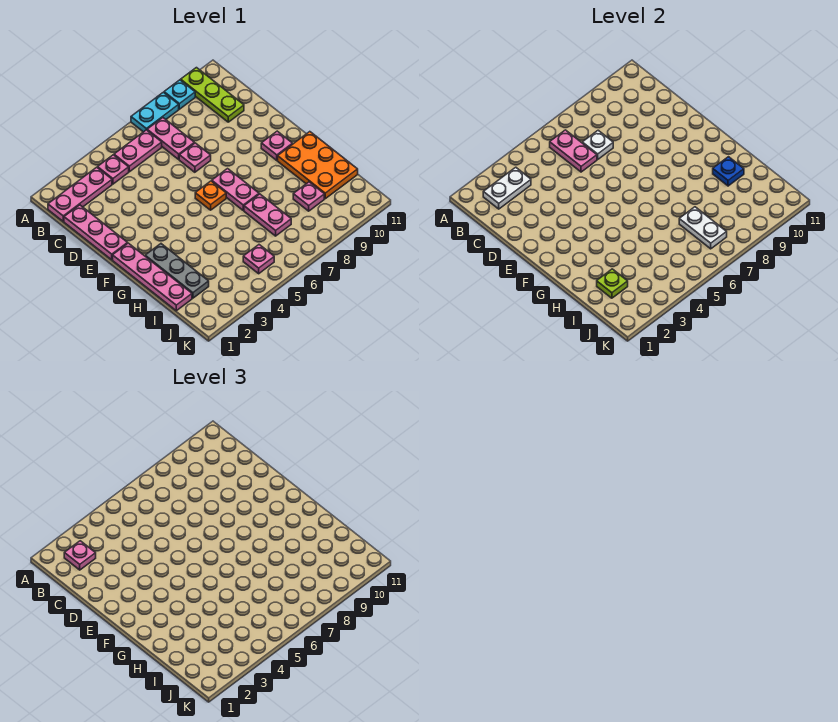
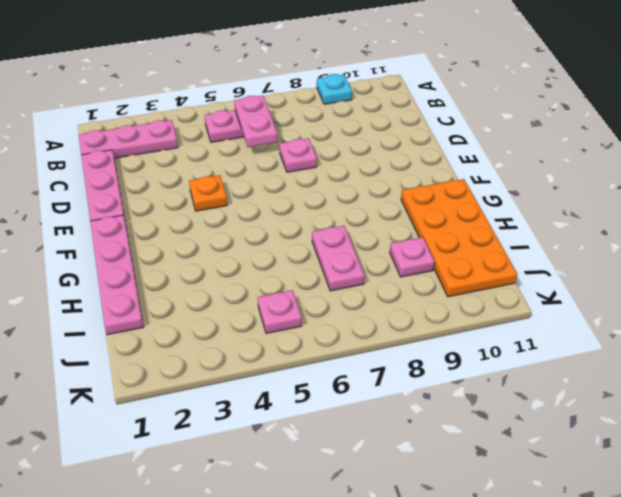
orange plate E4 level 1 -> orange plate F6 level 1
orange plate G10:J11 level 1 -> orange plate G10:I11 level 1
none -> cyan plate A7:A8 level 1
none -> lime plate A10:C10 level 1
none -> pink plate B4 level 1

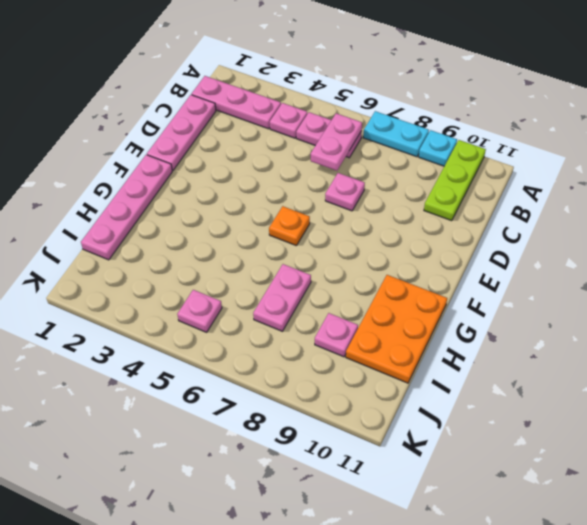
none -> pink plate B7:C7 level 1
none -> pink plate F7:G7 level 1
none -> pink plate F10 level 1

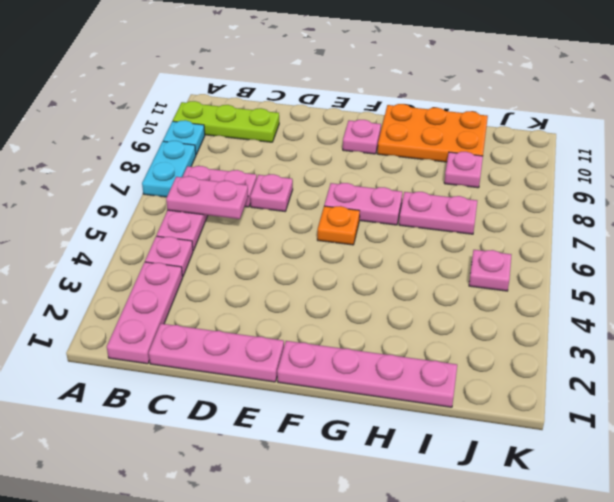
none -> grey plate G2:I2 level 1
none -> white plate B2:B3 level 2
none -> white plate C7 level 2

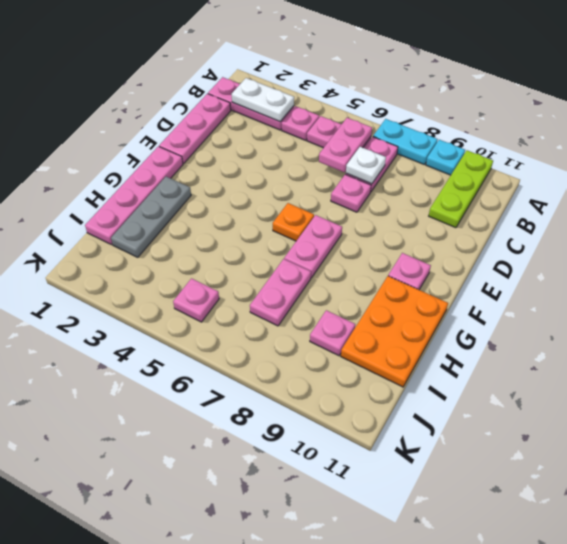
none -> blue plate H10 level 2
none -> lime plate I2 level 2
none -> white plate I7:J7 level 2

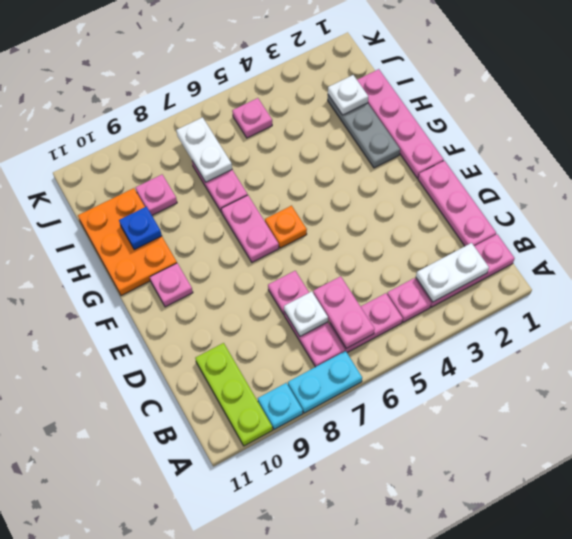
white plate I2 level 2 -> lime plate I2 level 2
none -> pink plate B2 level 3

